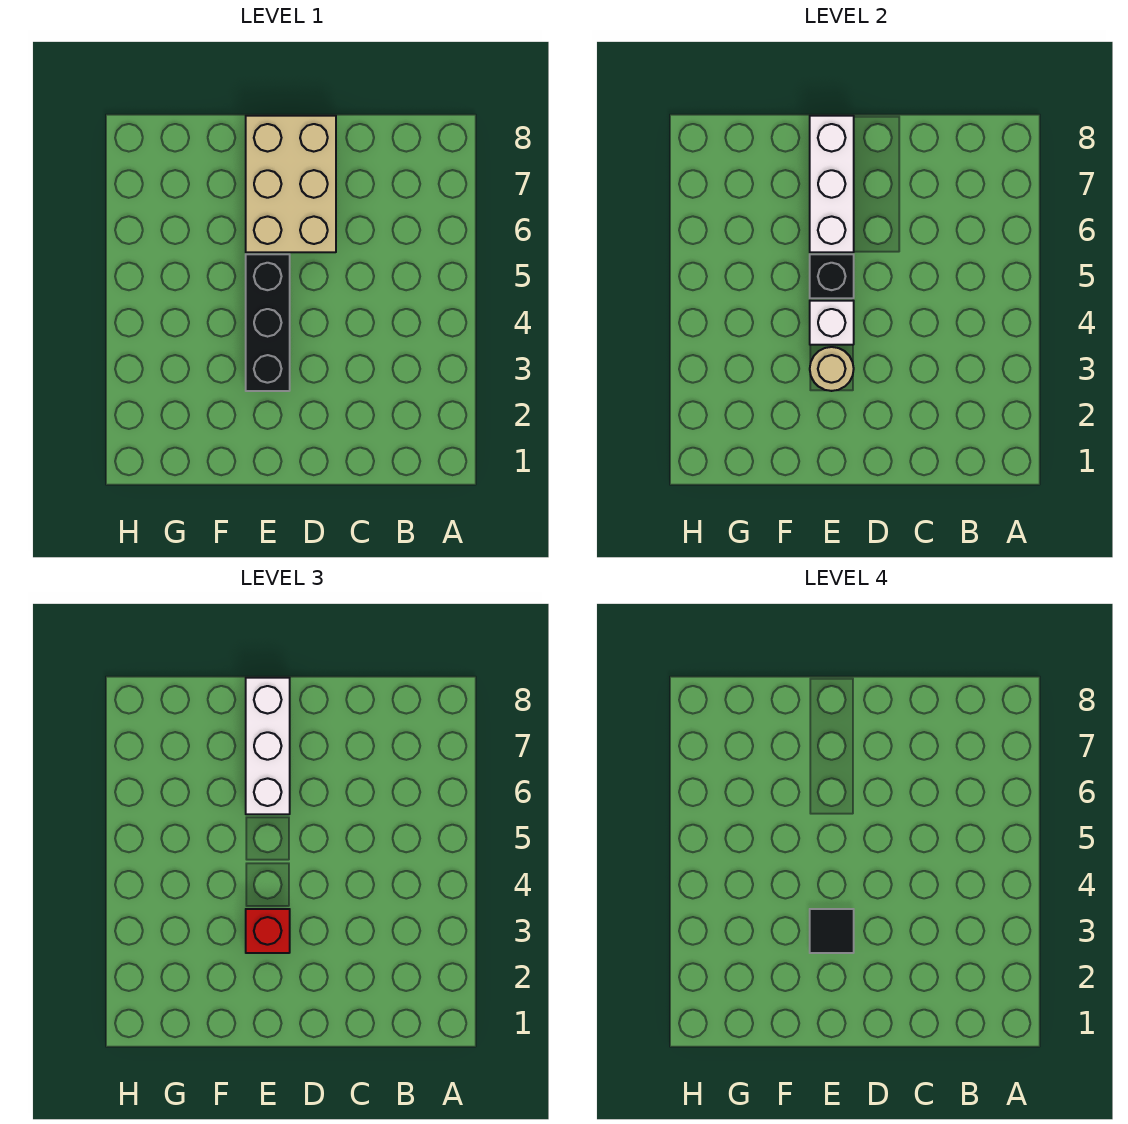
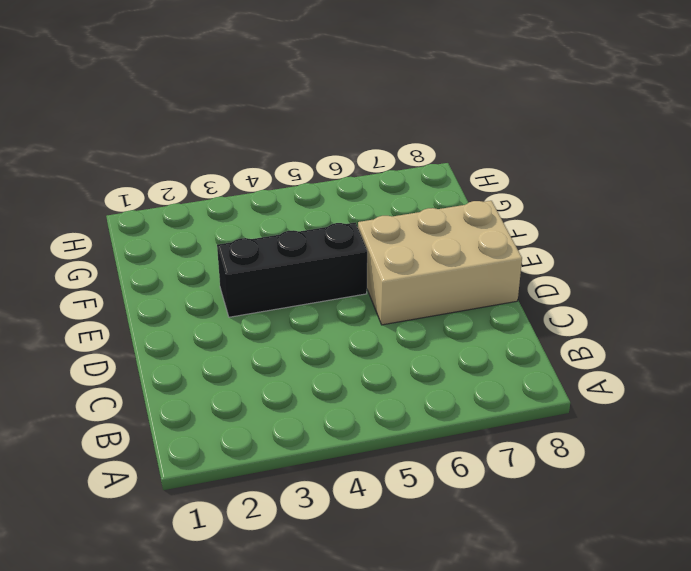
none -> tan round brick E3 level 2
none -> white brick E4 level 2

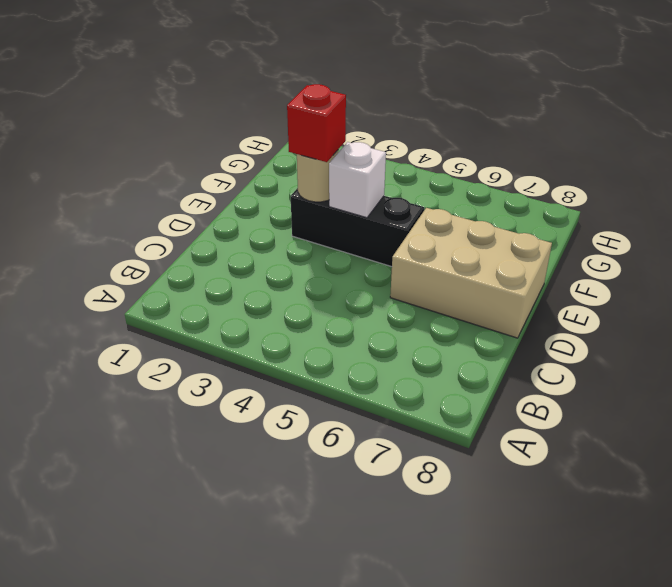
none -> black brick E5 level 2
none -> white brick E6:E8 level 2

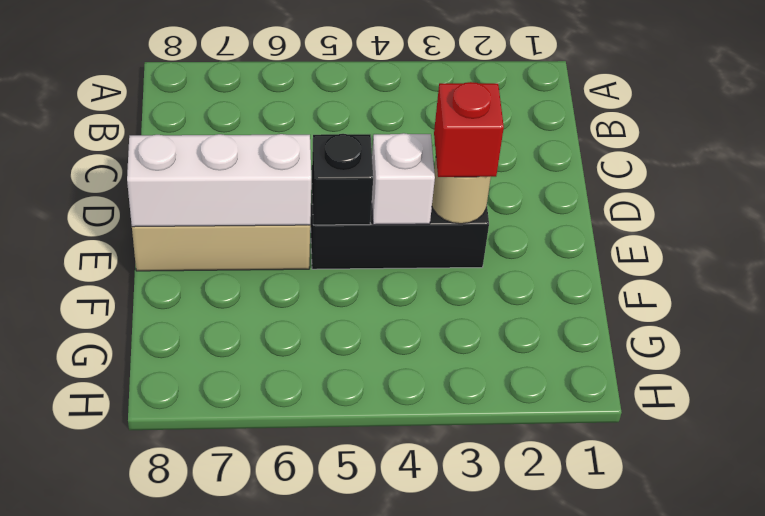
none -> white brick E6:E8 level 3
none -> black tile E3 level 4

